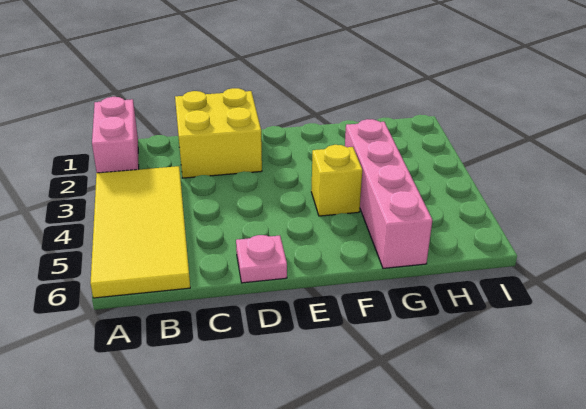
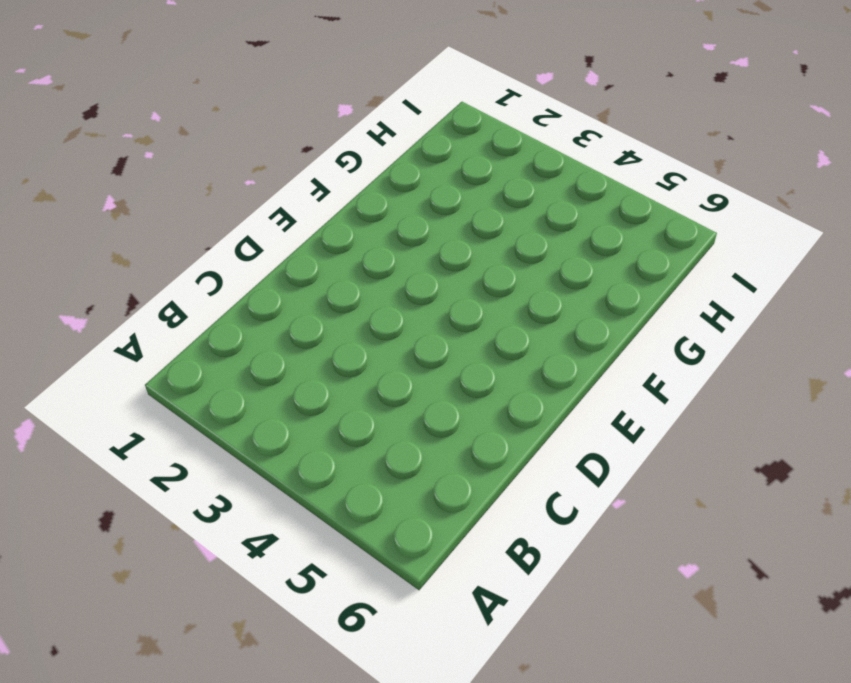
none -> pink brick A1:A2 level 1
none -> yellow tile A3:B6 level 1

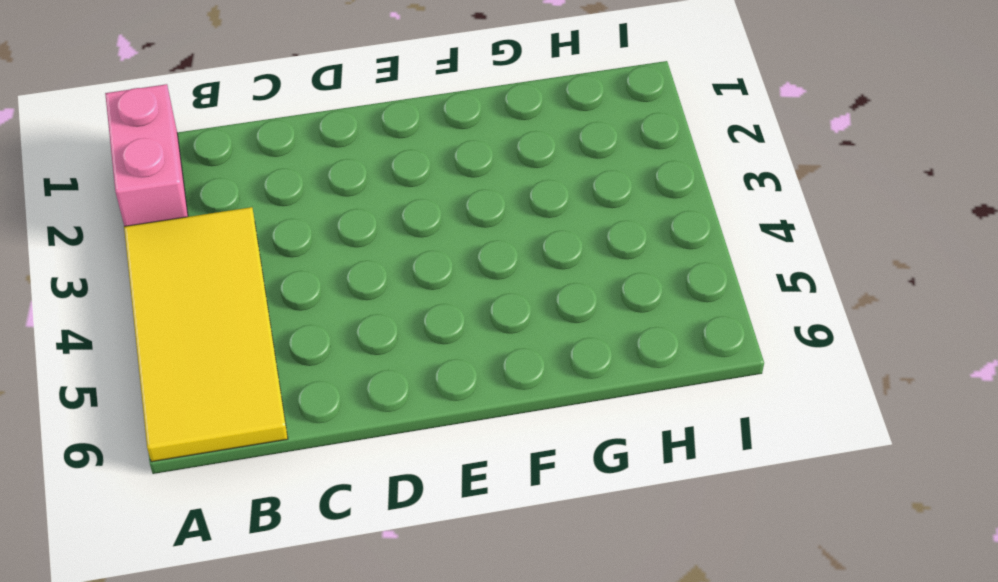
none -> yellow brick C1:D2 level 1
none -> pink plate D6 level 1

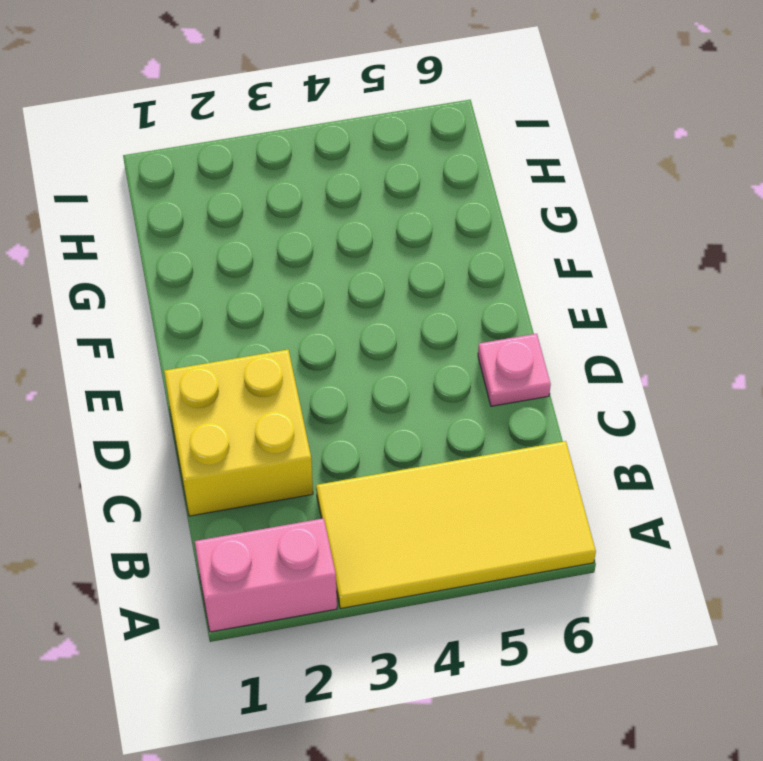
none -> yellow brick F4 level 1
none -> pink brick G3:G6 level 1

